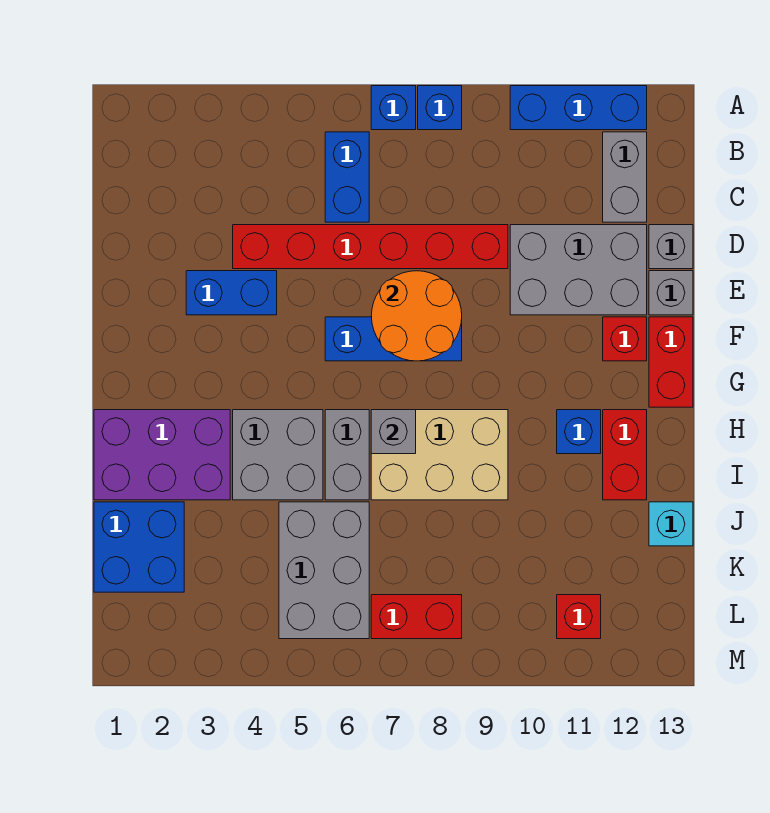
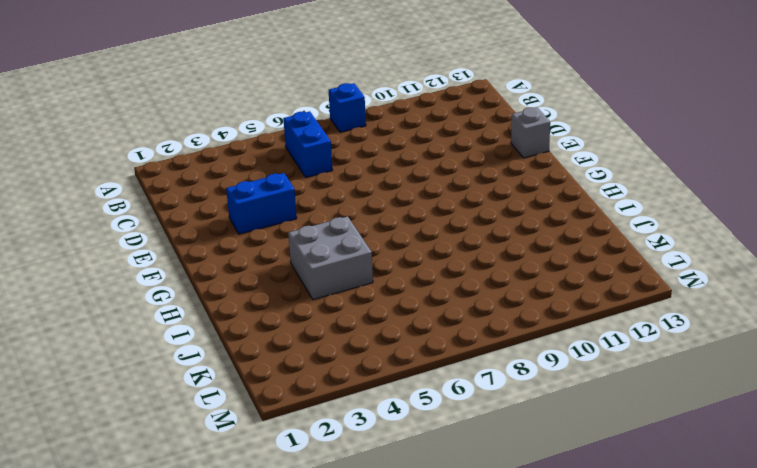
none -> blue brick A7 level 1
none -> blue brick A10:A12 level 1
none -> grey brick B12:C12 level 1

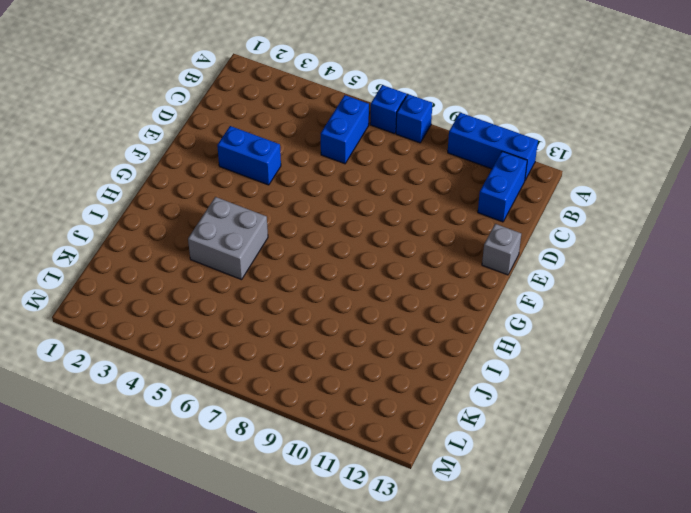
blue brick B12:C12 level 1 -> grey brick B12:C12 level 1
none -> red brick D4:D9 level 1
none -> grey brick D10:E12 level 1
none -> grey brick D13 level 1

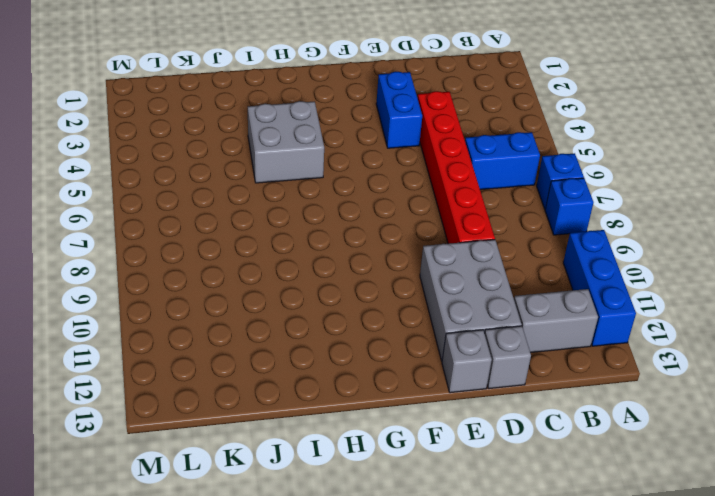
none -> blue brick F6:F8 level 1
none -> red brick F12 level 1
none -> red brick F13:G13 level 1

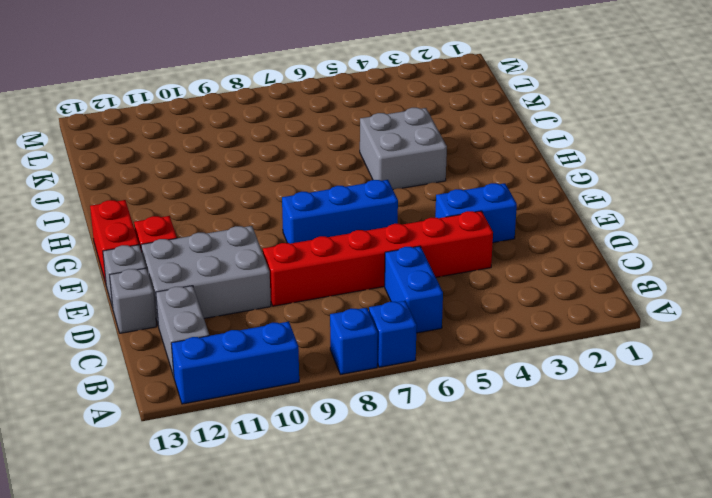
none -> purple brick H1:I3 level 1
none -> grey brick H6:I6 level 1
none -> tan brick H7:I9 level 1

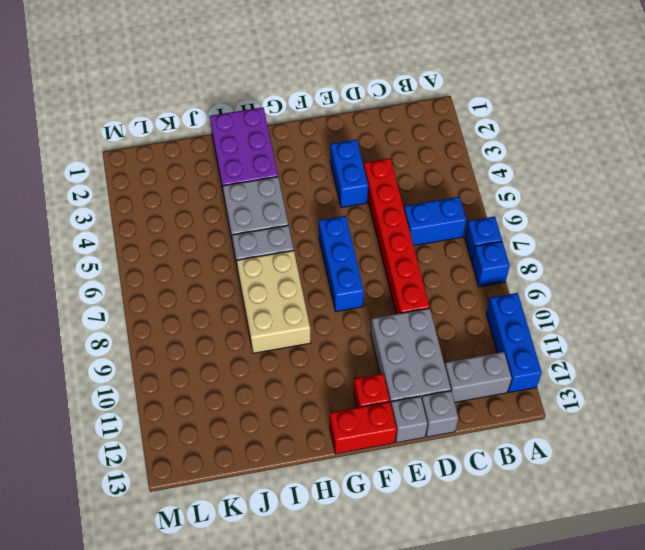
none -> blue brick H11 level 1
none -> red brick H12:I12 level 1
none -> blue brick J1:K2 level 1

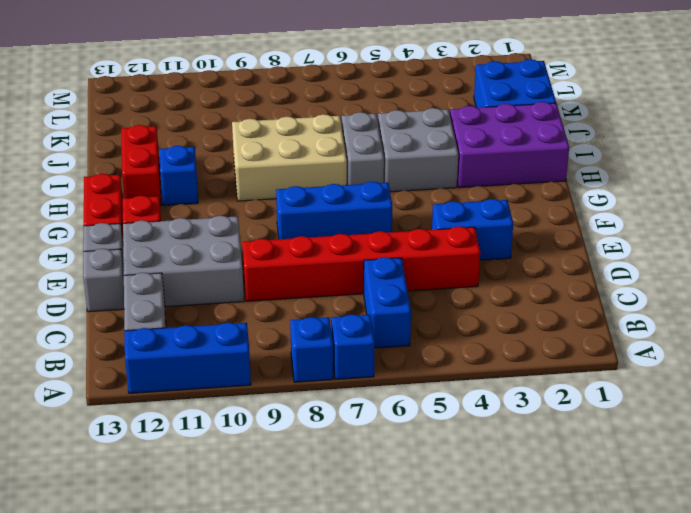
none -> grey brick J5:L6 level 1
none -> cyan brick J13 level 1
none -> red brick L7:L8 level 1

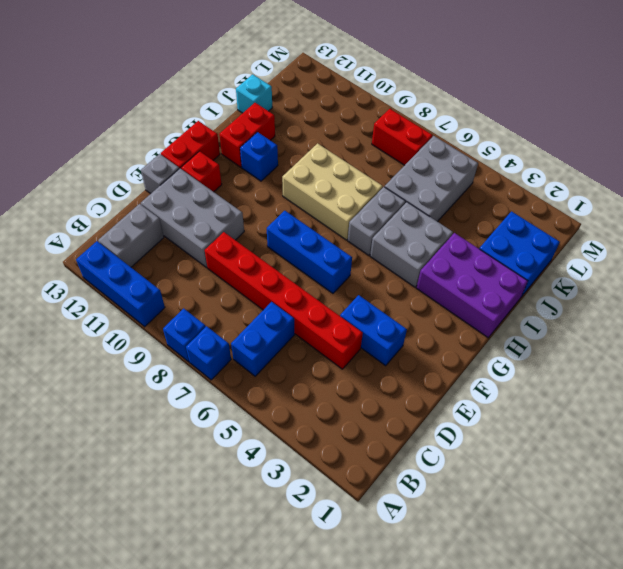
none -> grey brick D13 level 1
none -> red brick L11 level 1
none -> orange round brick E7:F8 level 2

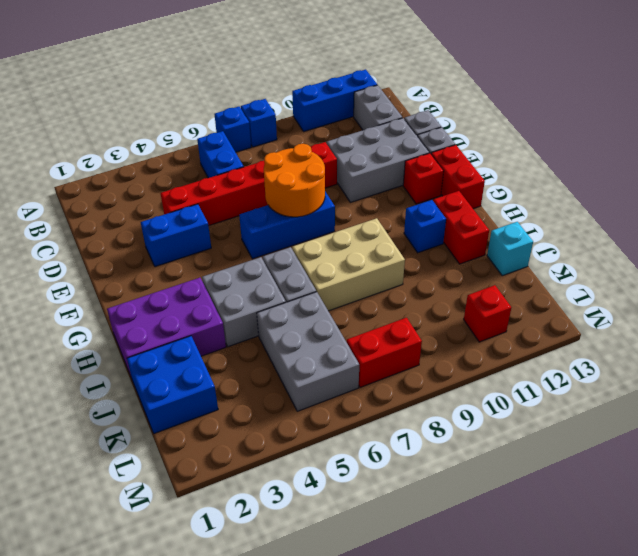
none -> grey brick H7 level 2

